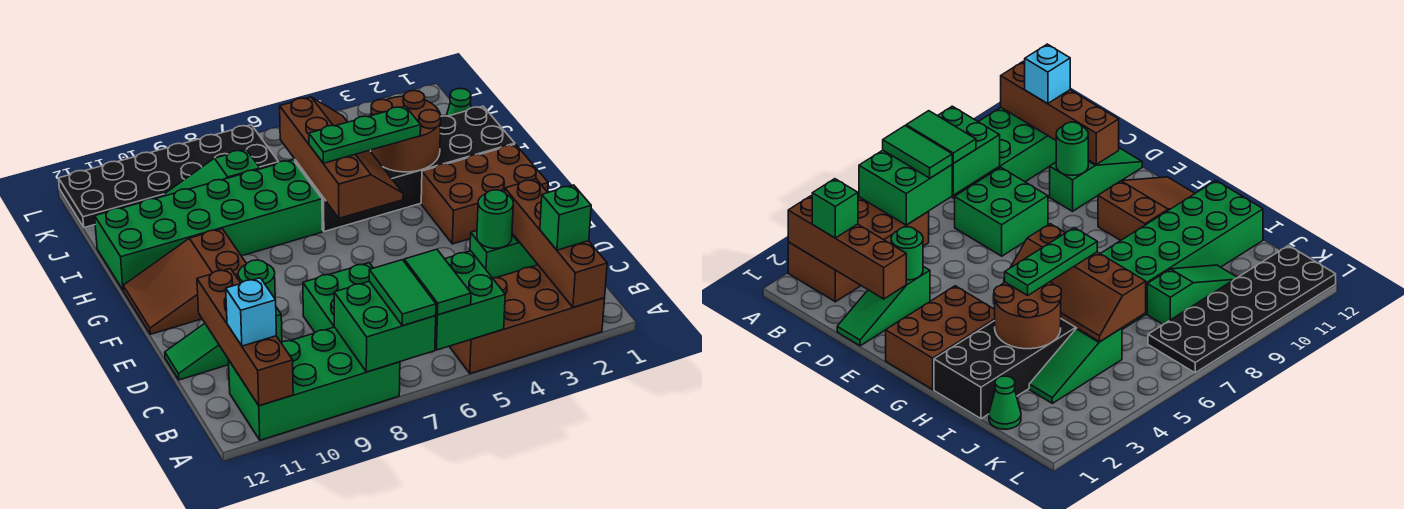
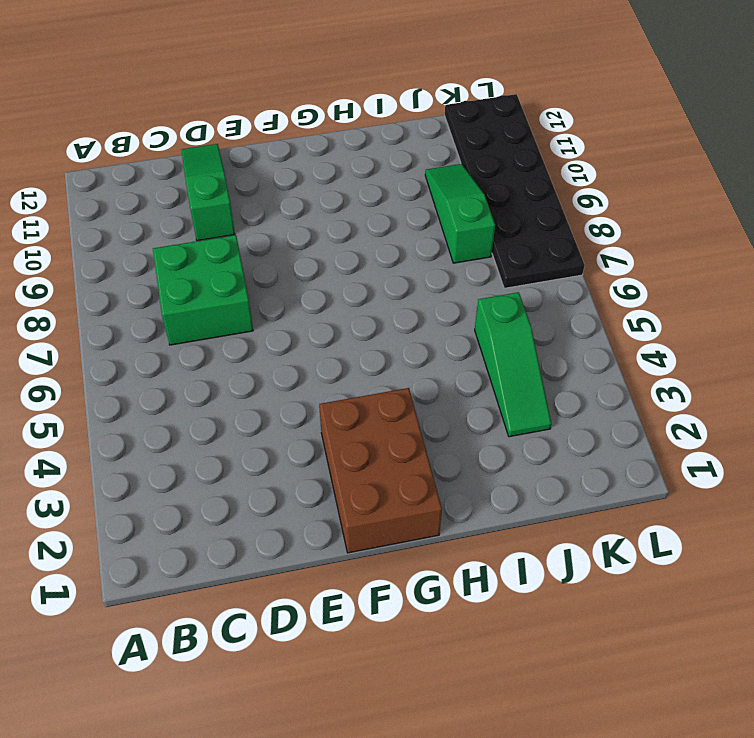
none -> brown brick A2:B5 level 1
none -> green brick A8:B11 level 1
none -> green slope D1:D3 level 1 top 3

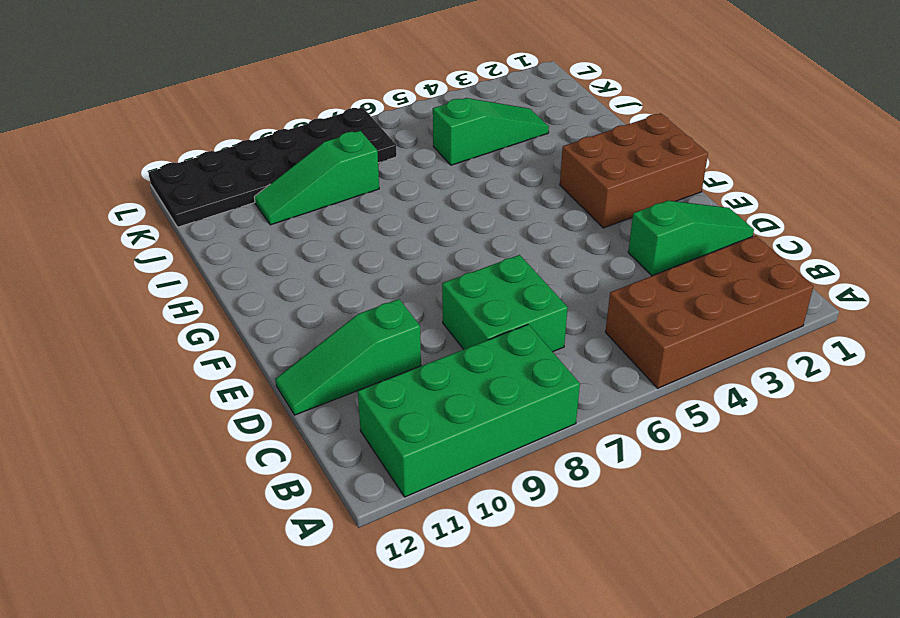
none -> brown slope F10:G12 level 1 top 10
none -> black brick H1:I6 level 1
none -> green brick H7:I12 level 1

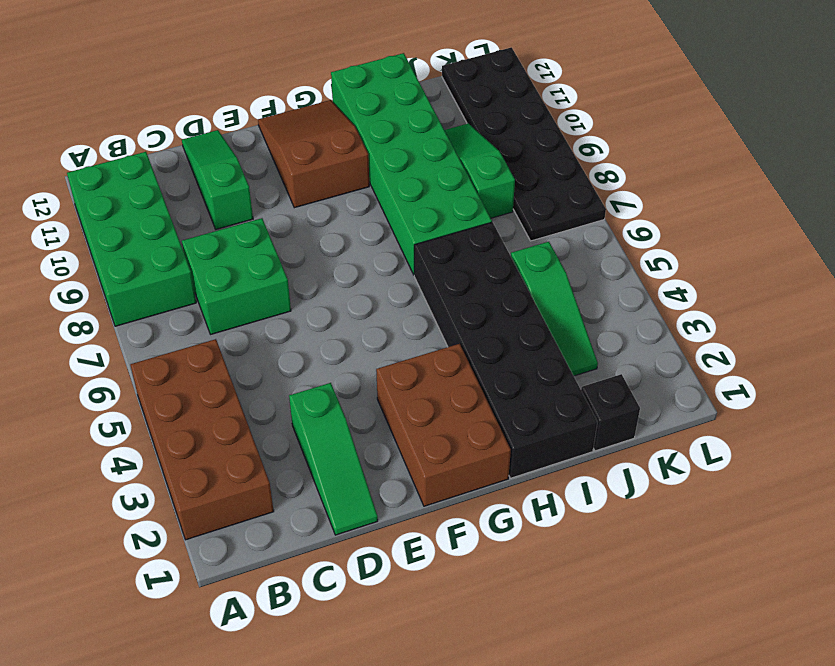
black brick J1 level 1 -> green cone J1 level 1
none -> brown brick A2:D2 level 2
none -> green brick A5:B6 level 2
none -> green brick A7:B8 level 2

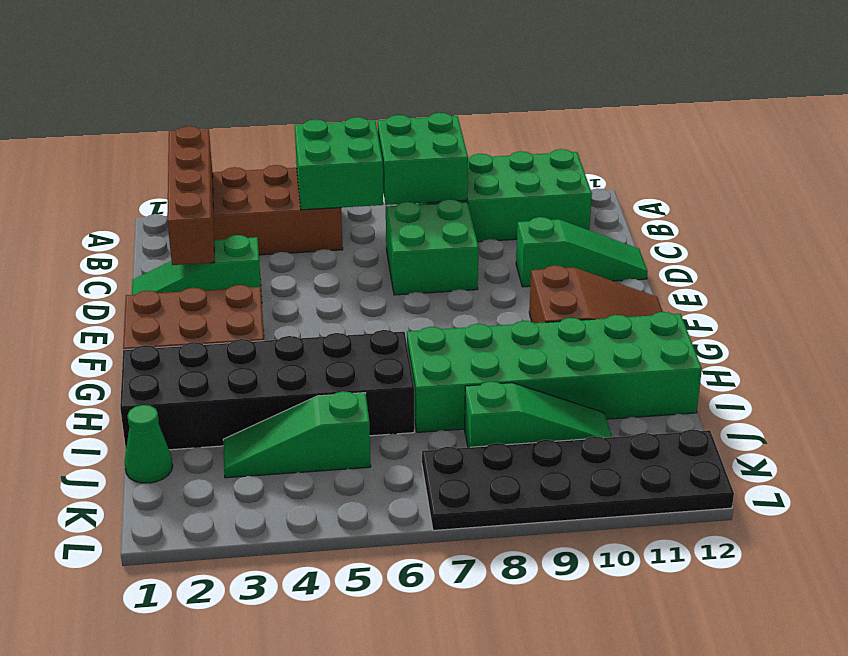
none -> brown brick A11:D11 level 2
none -> green round brick D3 level 2
none -> green round brick D10 level 2

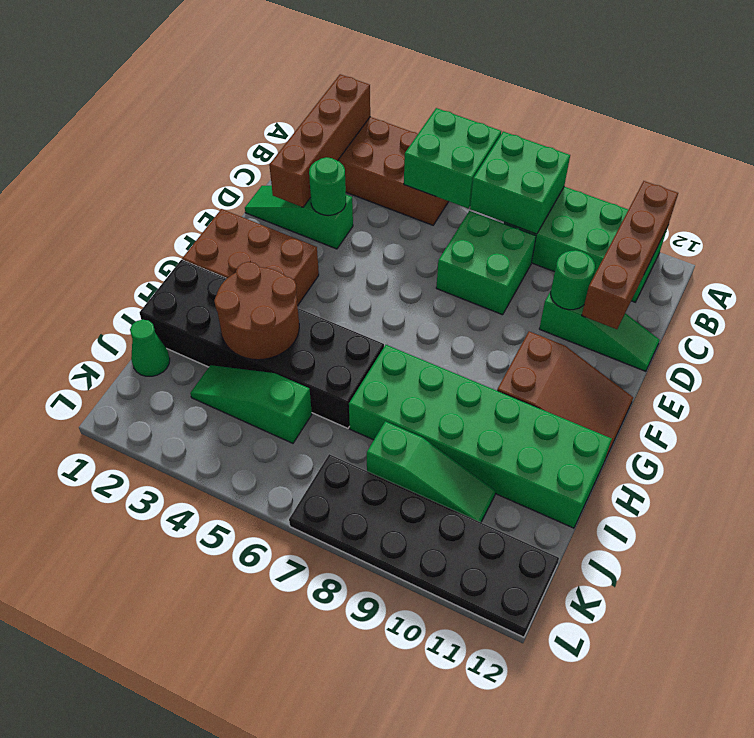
none -> brown slope G5:J6 level 2 top 6
none -> green tile A6:B6 level 3
none -> green tile A7:B7 level 3

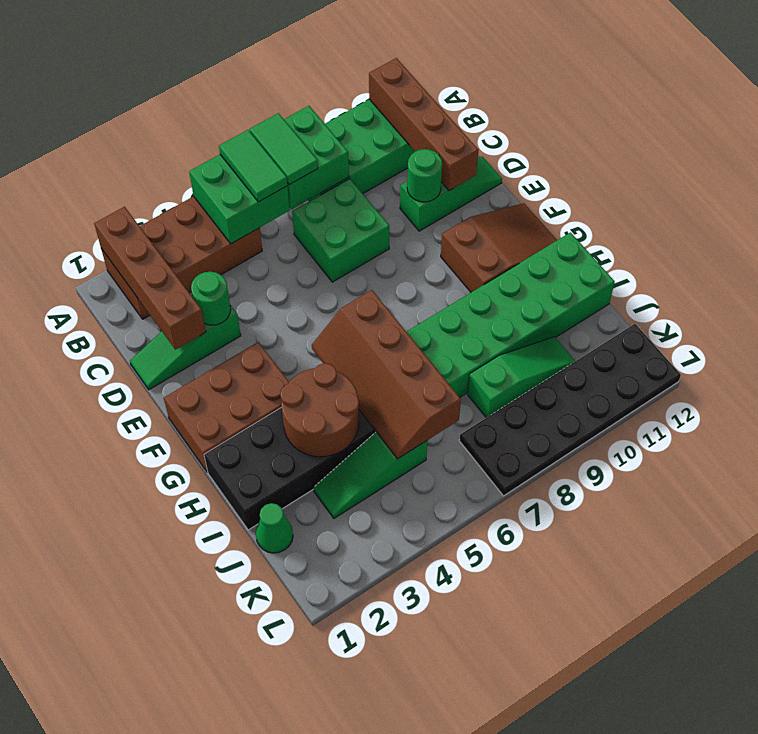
none -> green brick B2 level 3
none -> cyan brick B11 level 3
none -> green plate H4:H6 level 3

